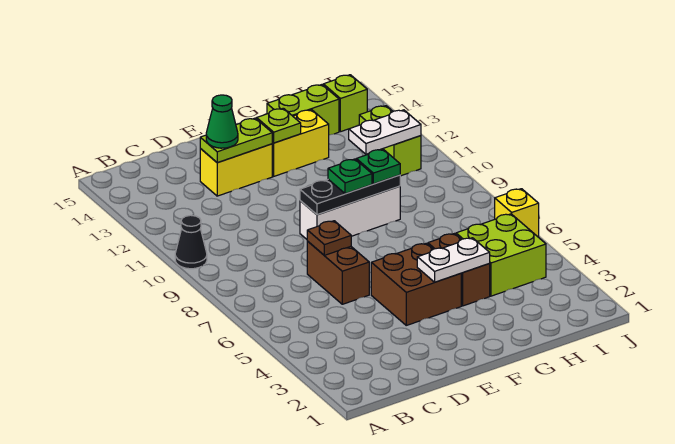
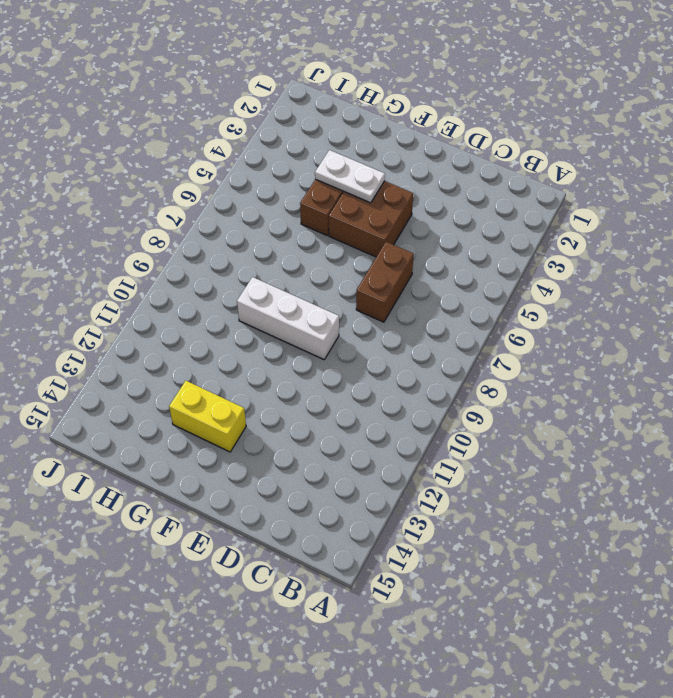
none -> black cone A10 level 1
none -> yellow brick D13:E13 level 1
none -> lime brick G14:H14 level 1

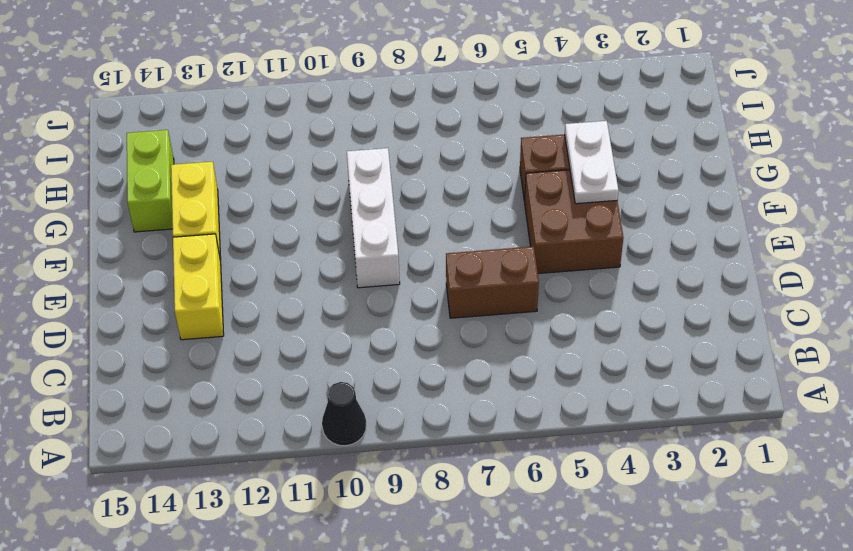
none -> lime brick H4:I5 level 1
none -> lime brick I11:I12 level 1
none -> lime brick I14 level 1

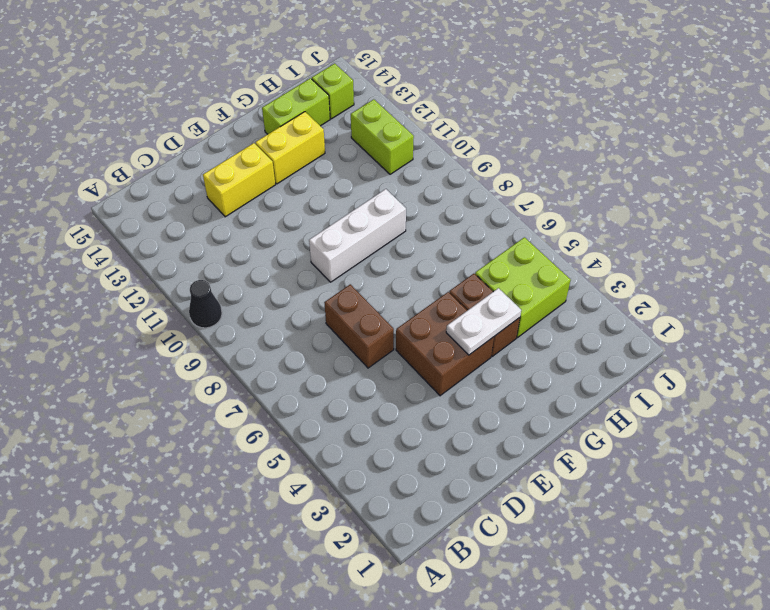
none -> yellow brick J6 level 1
none -> brown plate D7 level 2
none -> lime plate D13:E13 level 2

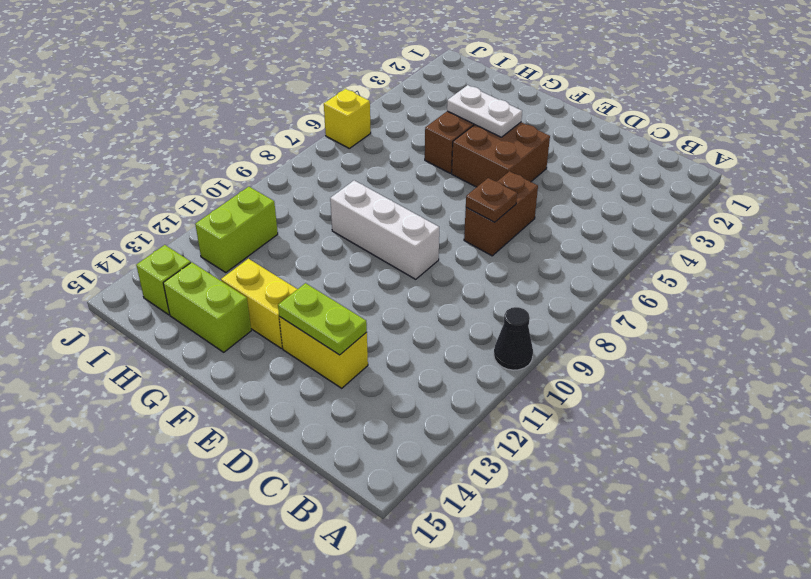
none -> lime brick H4:I5 level 1
none -> black plate E9:G9 level 2
none -> lime plate F13 level 2

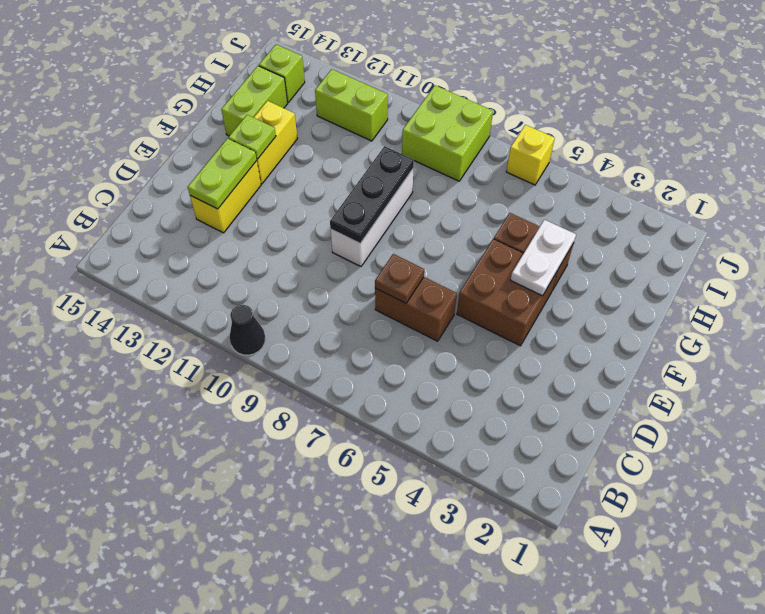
lime brick I8:J9 level 1 -> lime brick H4:I5 level 1
none -> white plate H11:I11 level 2
none -> green cone D13 level 3
none -> green plate F9 level 3

